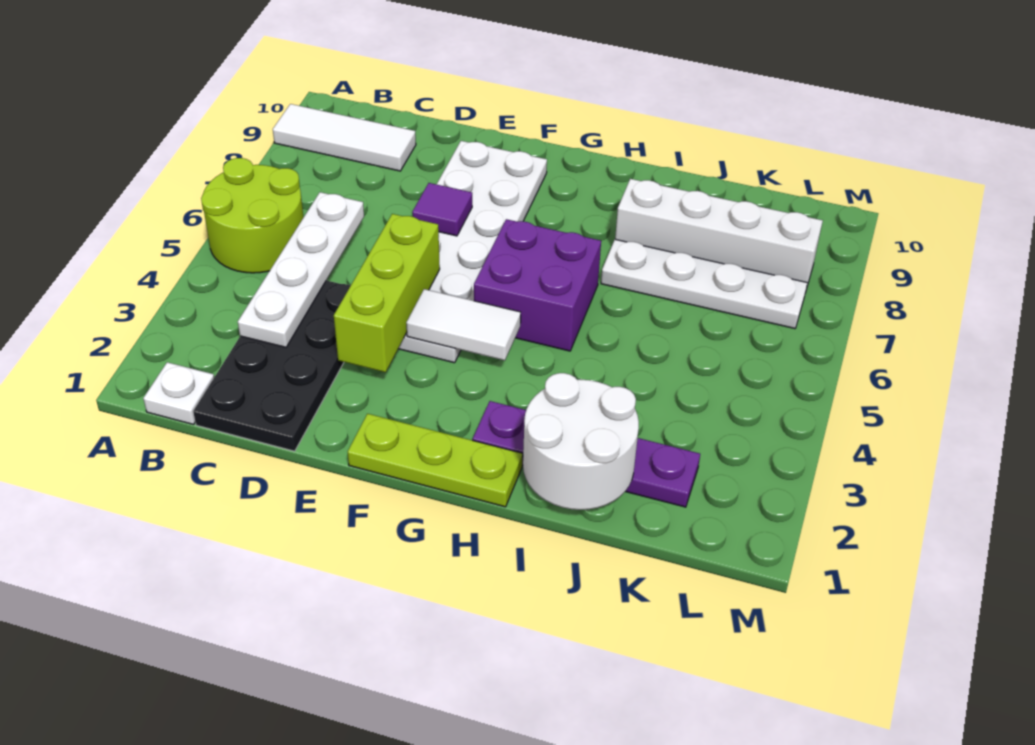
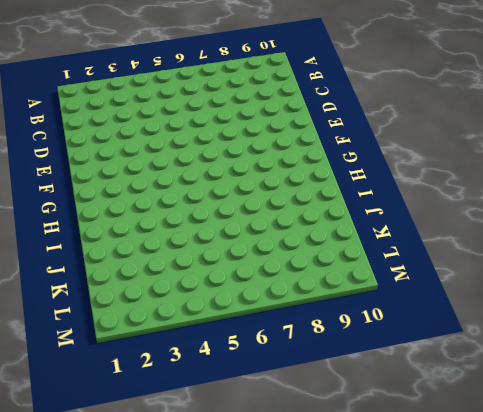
none -> lime round brick A5:B6 level 1
none -> white tile A9:C9 level 1
none -> white plate B1 level 1

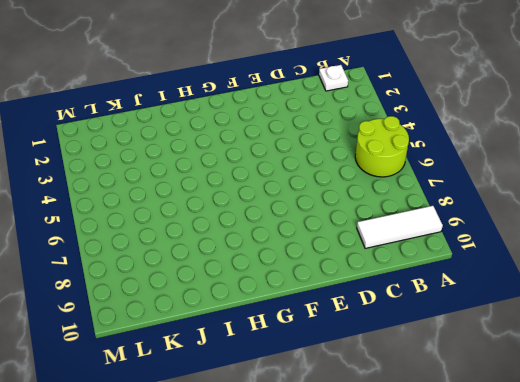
none -> black plate C1:D4 level 1
none -> white plate E4:F9 level 1
none -> lime plate F1:H1 level 1

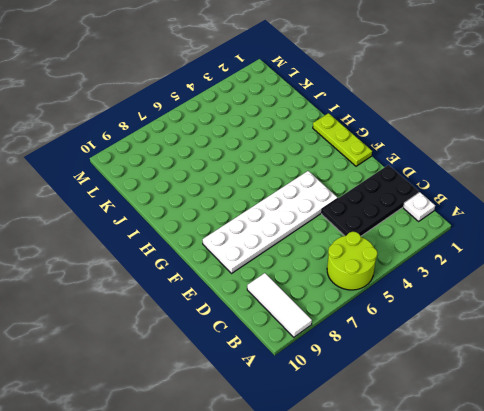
none -> purple brick G5:H6 level 1
none -> purple plate H2:K2 level 1
none -> white plate I7:L7 level 1

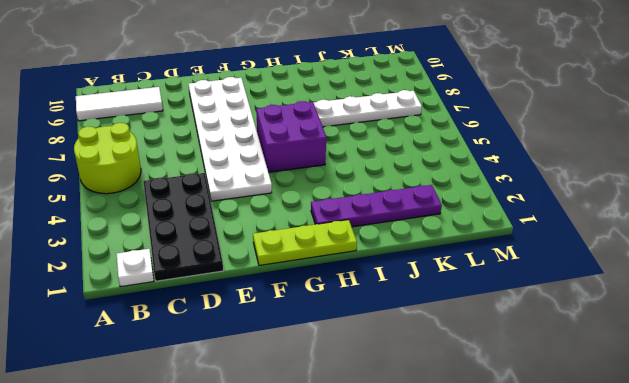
none -> white brick I8:L8 level 1
none -> white plate C3:C6 level 2
none -> lime brick E3:E5 level 2

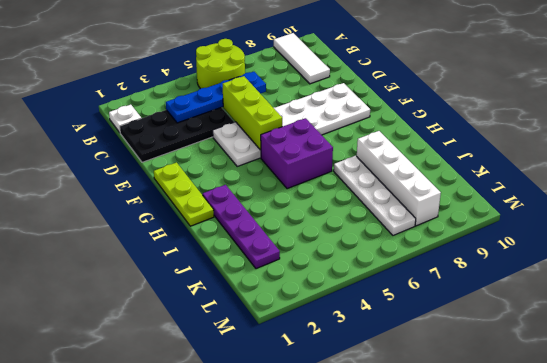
blue plate C3:C6 level 2 -> white plate C3:C6 level 2
lime brick D5:F5 level 2 -> lime brick E3:E5 level 2
none -> purple tile E7 level 2
none -> white tile F4:G4 level 2
none -> white round brick I1:J2 level 2

